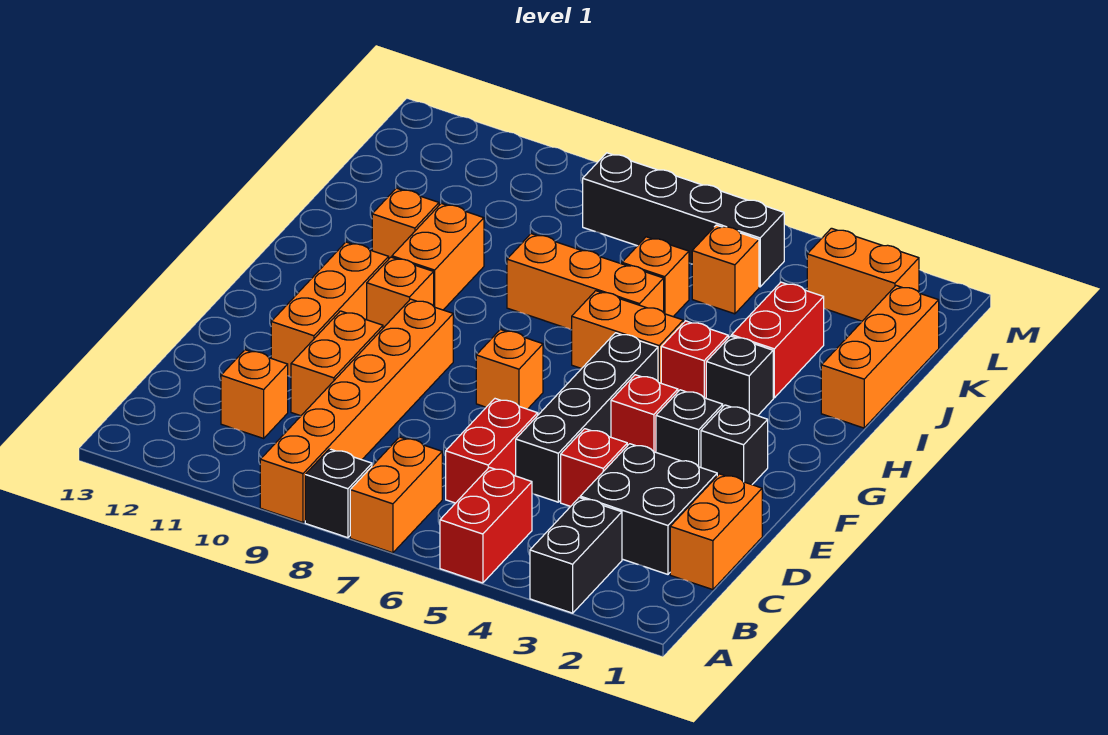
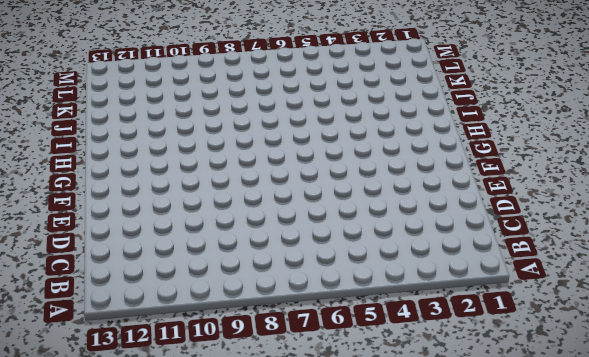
none -> black brick A3:B3 level 1
none -> red brick A5:B5 level 1
none -> orange brick A7:B7 level 1
none -> black brick A8 level 1

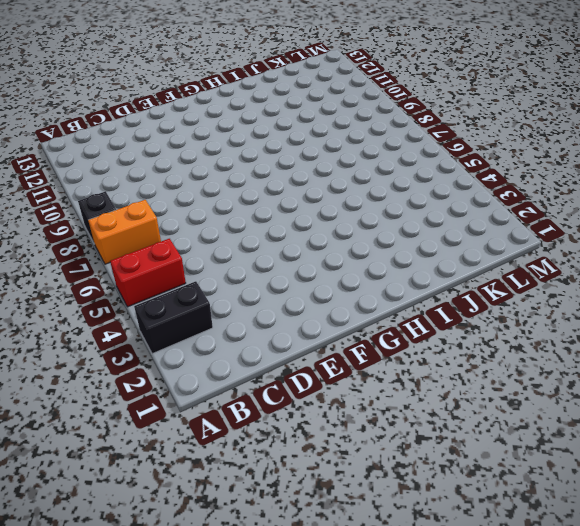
none -> orange brick A9:F9 level 1
none -> orange brick C1:D1 level 1
none -> black brick C2:D3 level 1
none -> red brick C6:D6 level 1

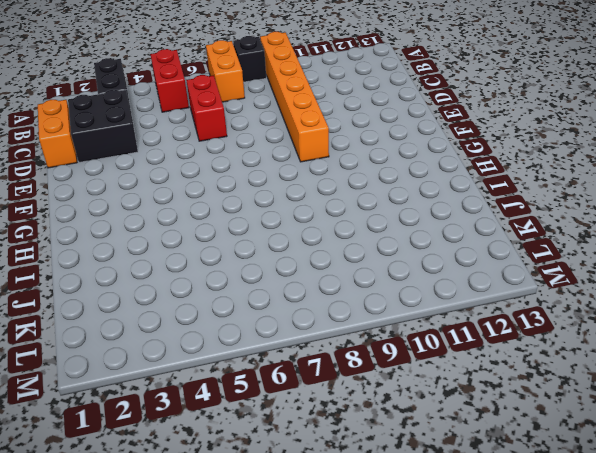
none -> orange brick C11 level 1
none -> red brick D4 level 1
none -> black brick D5:G5 level 1
none -> orange brick D10:E10 level 1

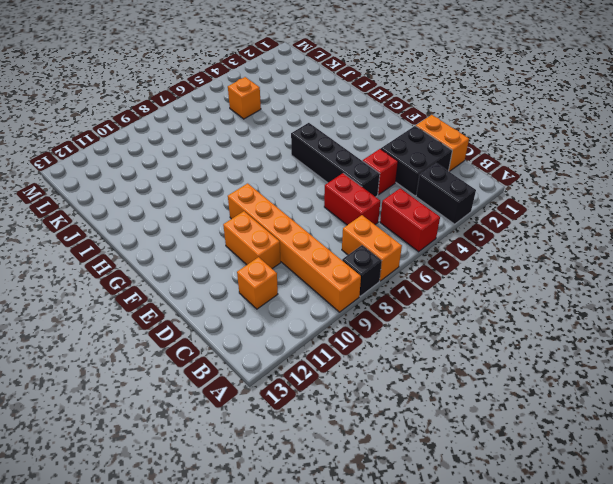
none -> orange brick E11:G11 level 1
none -> black brick F2 level 1
none -> black brick F3 level 1
none -> red brick F4 level 1

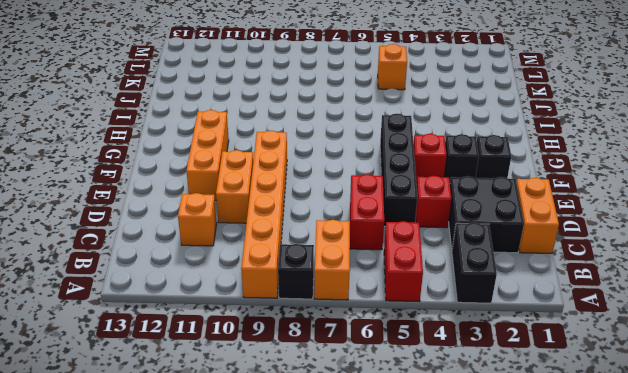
none -> orange brick F7 level 1
none -> orange brick G10 level 1
none -> black brick H3 level 1
none -> red brick H4 level 1

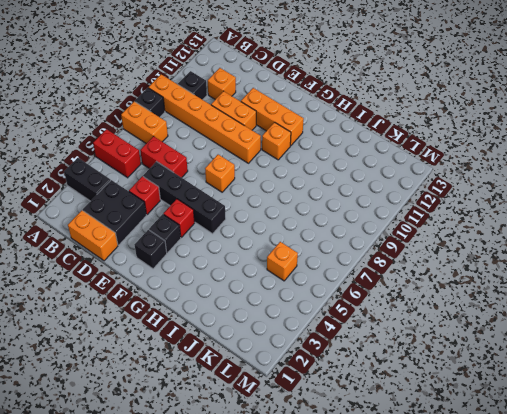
black brick B10 level 1 -> black brick H3 level 1
none -> red brick H4 level 1
none -> orange brick H5:H6 level 1
none -> orange brick H10:I10 level 1
none -> orange brick I1:K1 level 1

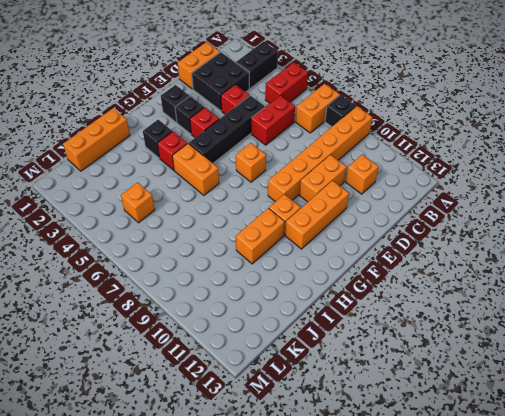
none -> red brick I3:J3 level 1
none -> orange brick I6:I8 level 1
none -> orange brick I11 level 1
none -> orange brick J6 level 1

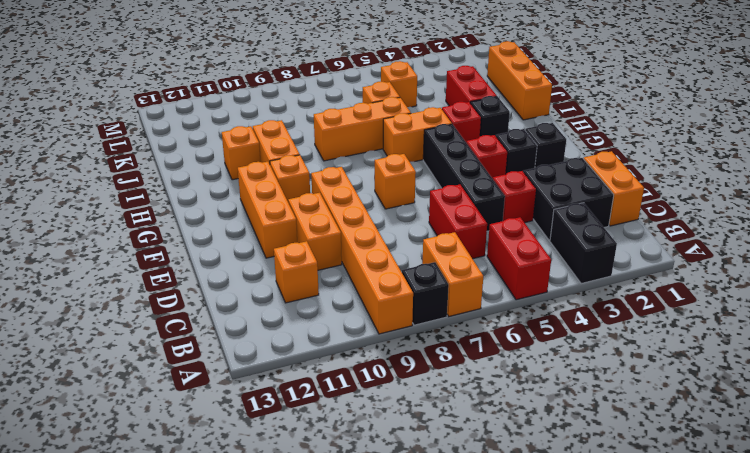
none -> orange brick L2:L3 level 1
none -> black brick L5:L8 level 1

